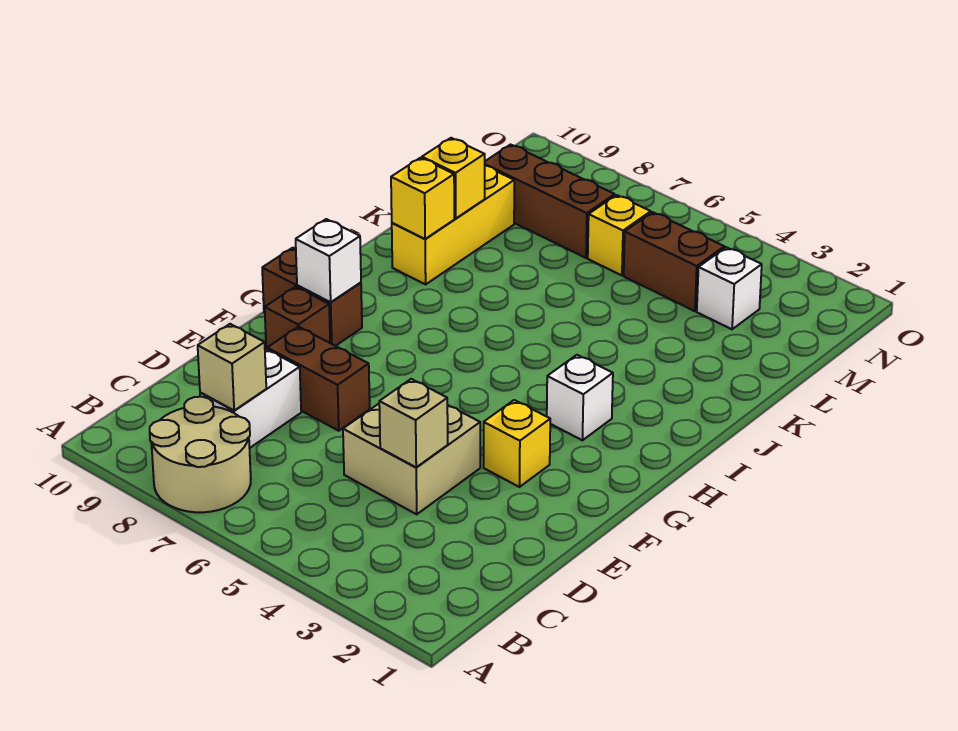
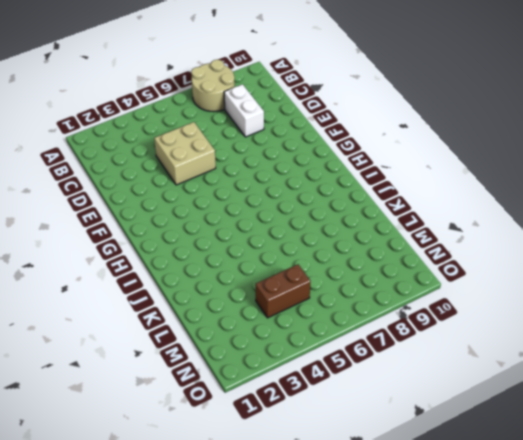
none -> brown brick E7:E8 level 1
none -> yellow brick F3 level 1
none -> brown brick F9 level 1

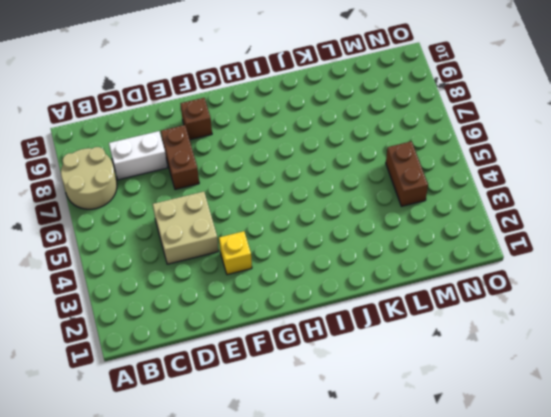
none -> brown brick G9:G10 level 1
none -> white brick H3 level 1
none -> yellow brick J9:L9 level 1

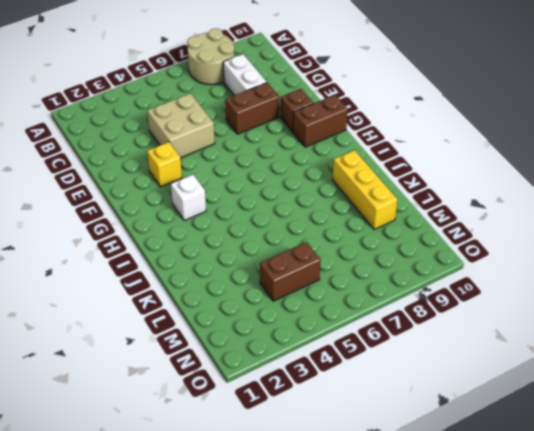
none -> white brick M3 level 1
none -> yellow brick M6 level 1
none -> brown brick M7:M9 level 1

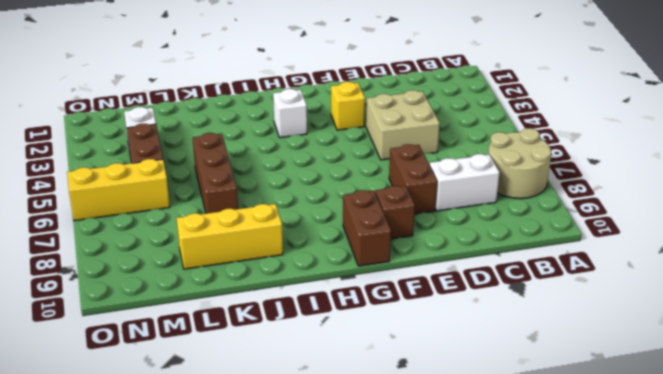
brown brick K5:K7 level 1 -> brown brick M7:M9 level 1
yellow brick M6:O6 level 1 -> yellow brick M6 level 1
none -> tan brick C8 level 2
none -> tan brick D4 level 2
none -> white brick G9 level 2

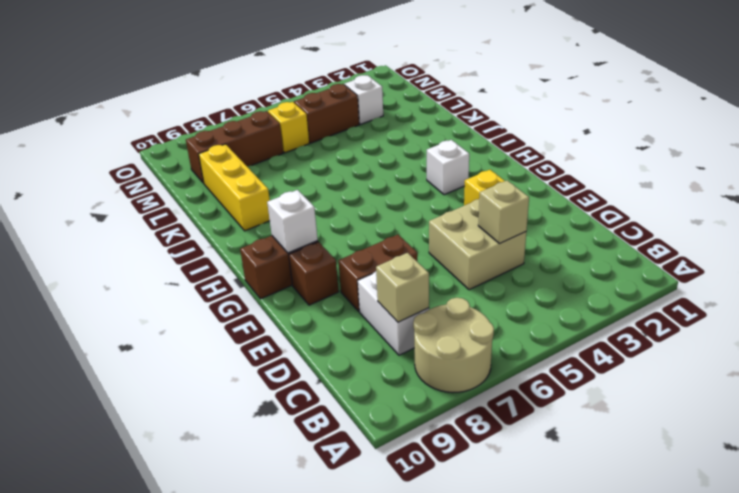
none -> yellow brick J9 level 2
none -> yellow brick K9 level 2

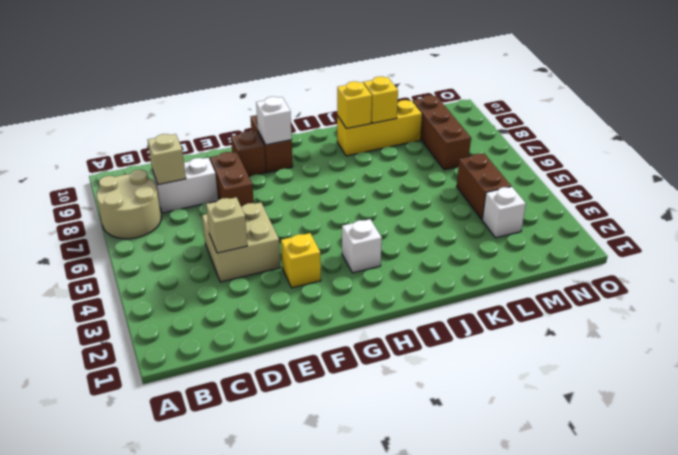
none -> yellow brick M6 level 1

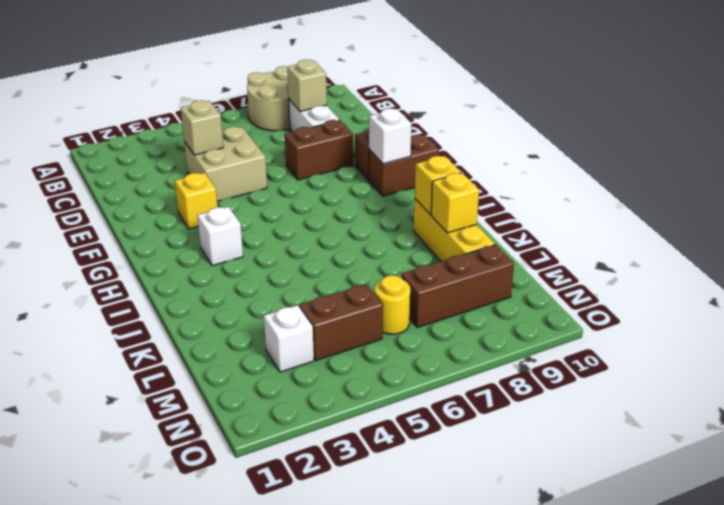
yellow round brick M6 level 1 -> yellow brick M6 level 1

